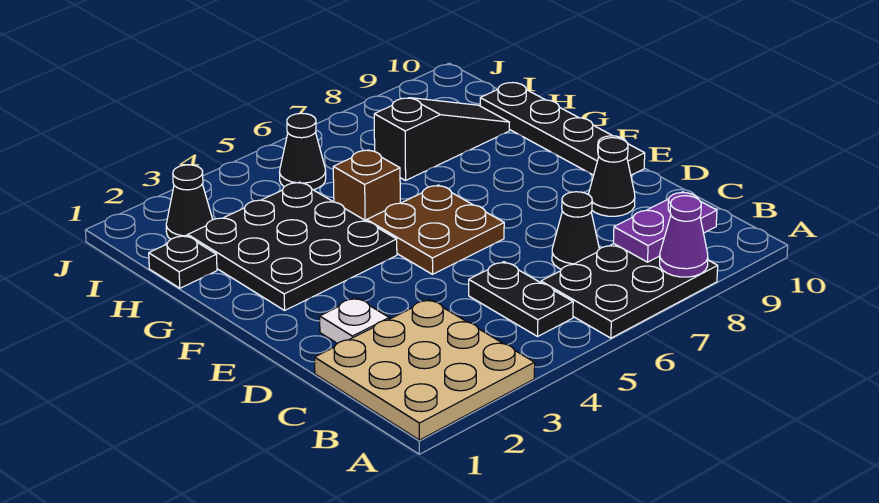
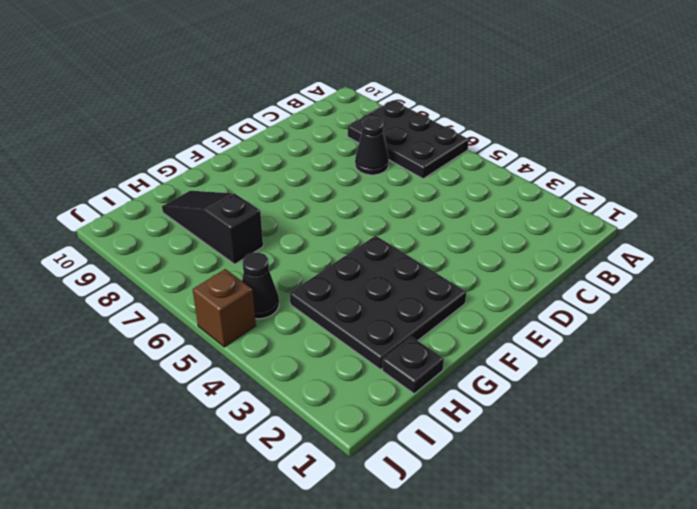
brown brick J5 level 1 -> brown brick G5 level 1
none -> tan plate A1:C3 level 1
none -> black plate B5:C5 level 1
none -> white plate D2 level 1

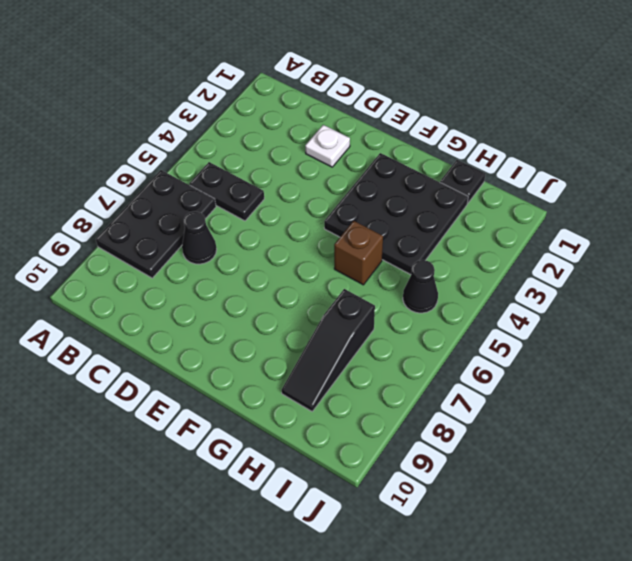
none -> tan plate A1:C3 level 1
none -> black cone D9 level 1
none -> brown plate E5:F6 level 1

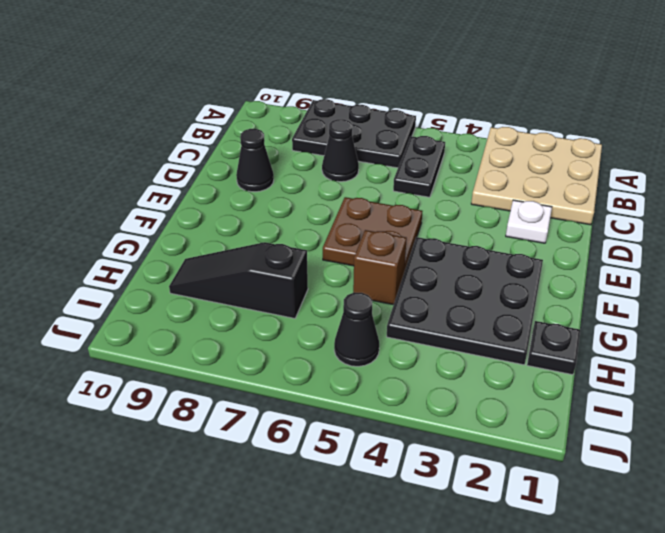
none -> black plate E10:H10 level 1
none -> black cone I2 level 1
none -> purple cone A8 level 2

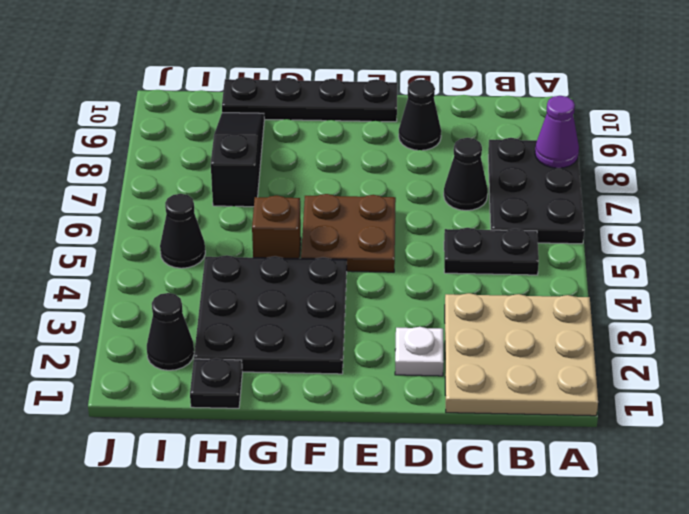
none -> purple plate B8:B9 level 2

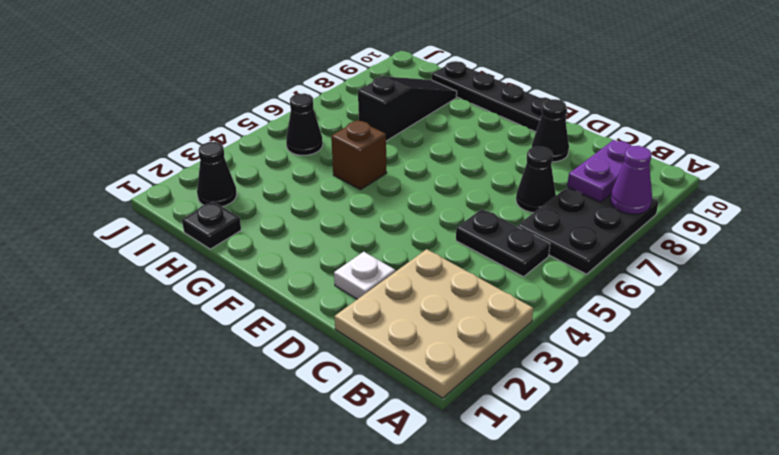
none -> brown plate E5:F6 level 1
none -> black plate F2:H4 level 1

